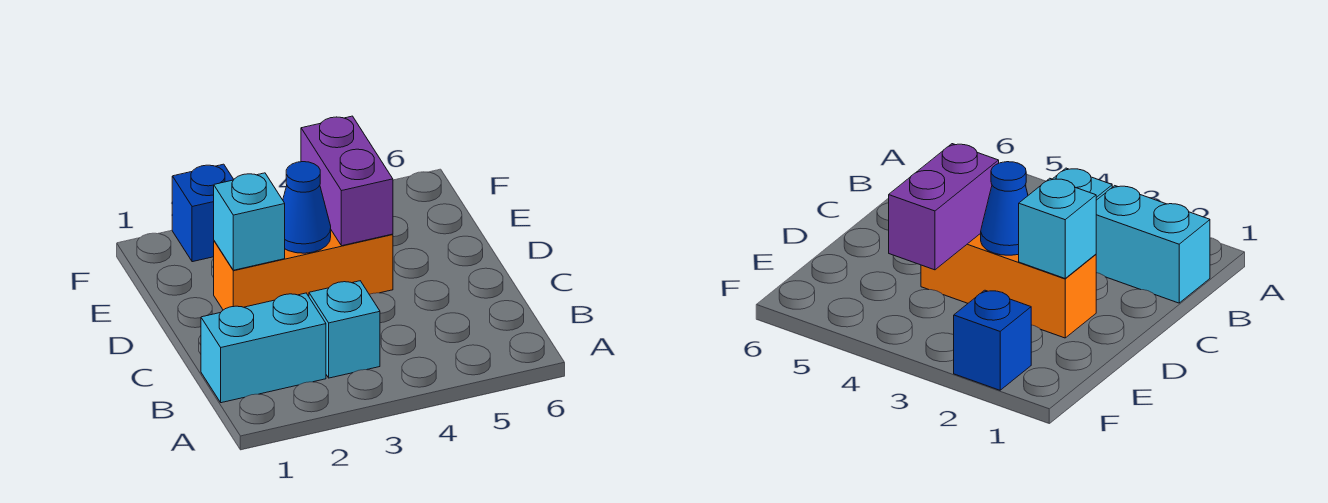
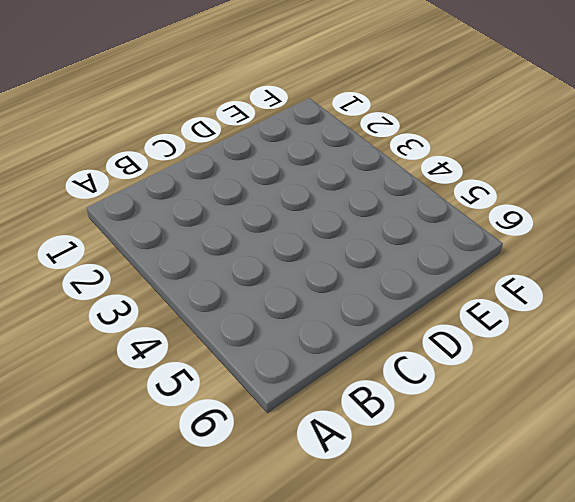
none -> cyan brick B1:B2 level 1
none -> cyan brick B3 level 1

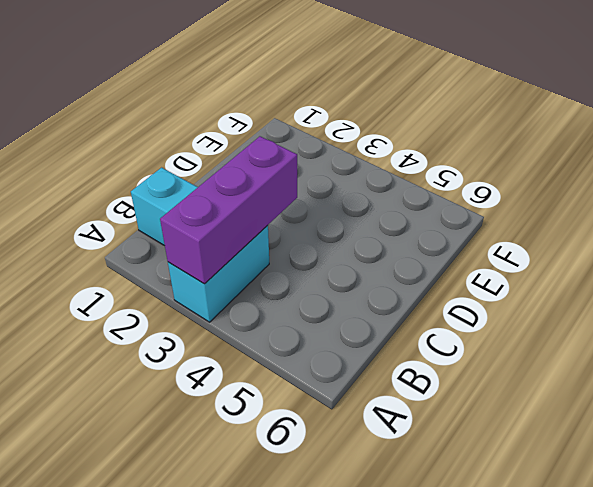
cyan brick A3:B3 level 1 -> cyan brick B3 level 1
purple brick A3:C3 level 2 -> none
none -> orange brick D2:D4 level 1
none -> blue brick F2 level 1

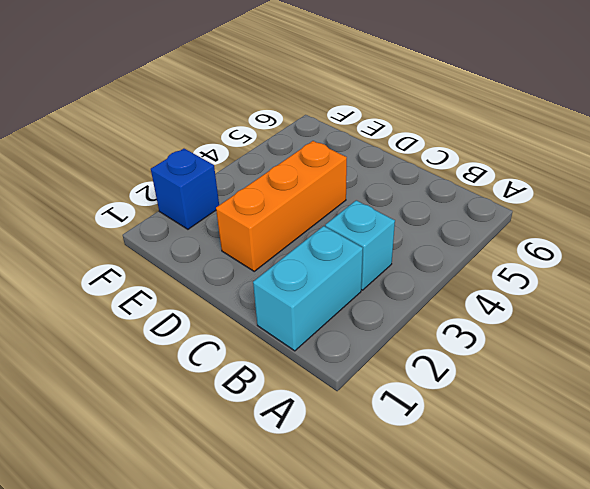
none -> cyan brick D2 level 2
none -> blue cone D3 level 2

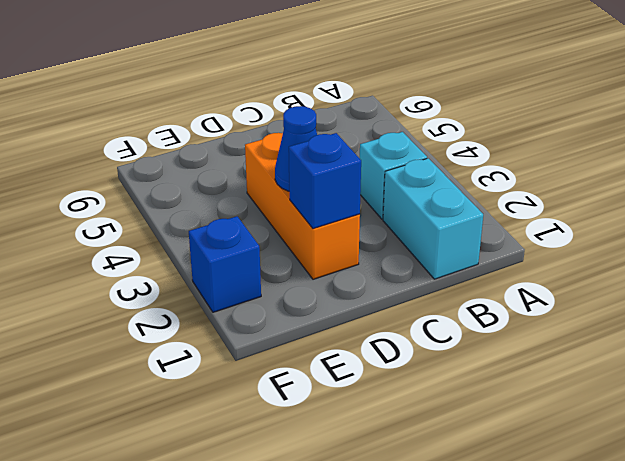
blue brick D2 level 2 -> cyan brick D2 level 2
none -> purple brick D4:E4 level 2

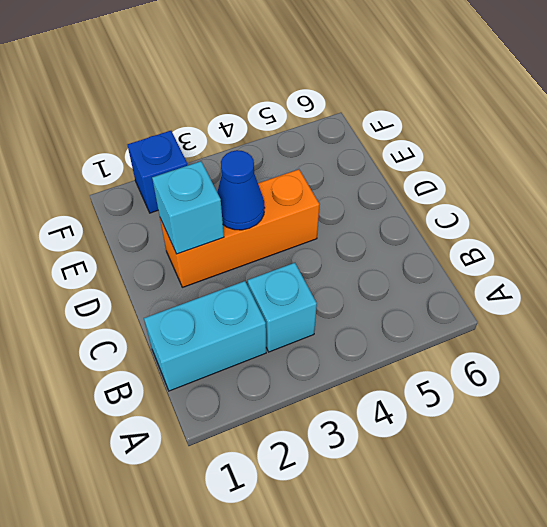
none -> purple brick D4:E4 level 2

